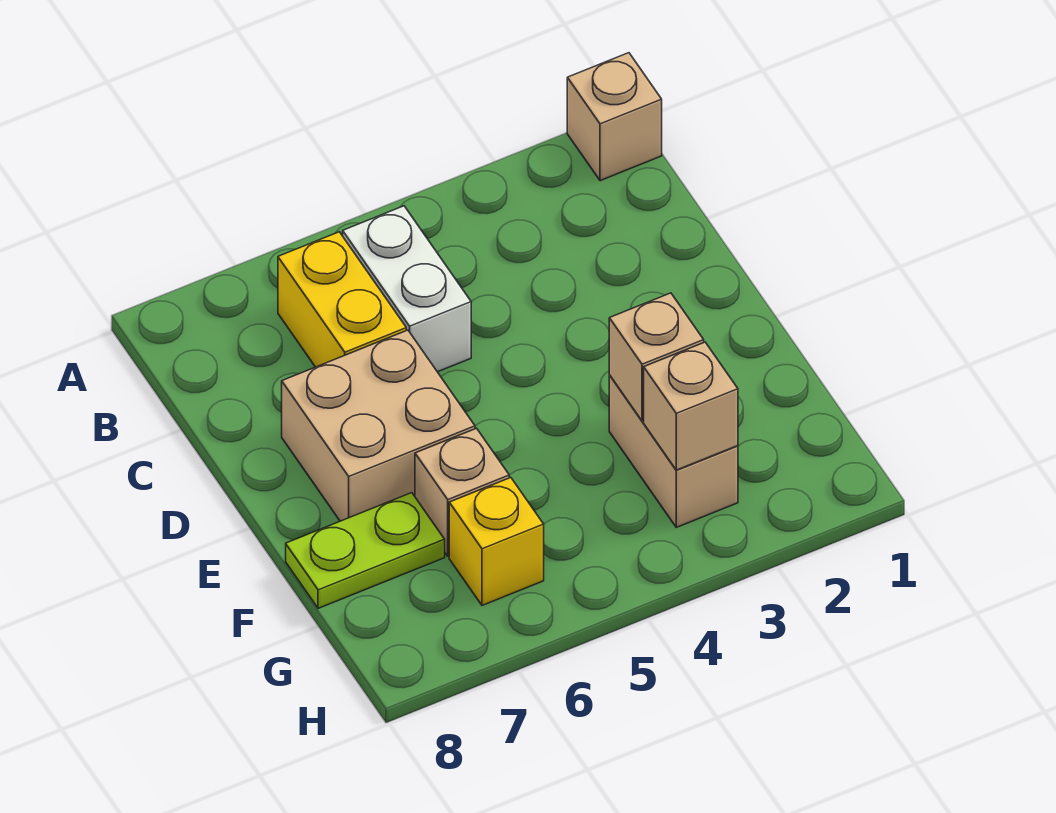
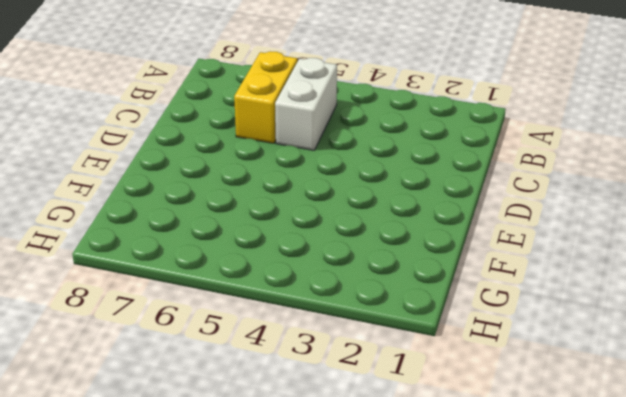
none -> tan brick A1 level 1
none -> tan brick D6:E7 level 1

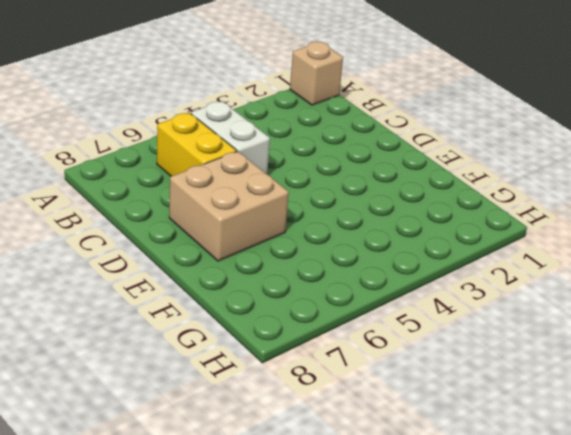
none -> tan brick F3:G3 level 1
none -> tan brick F6 level 1

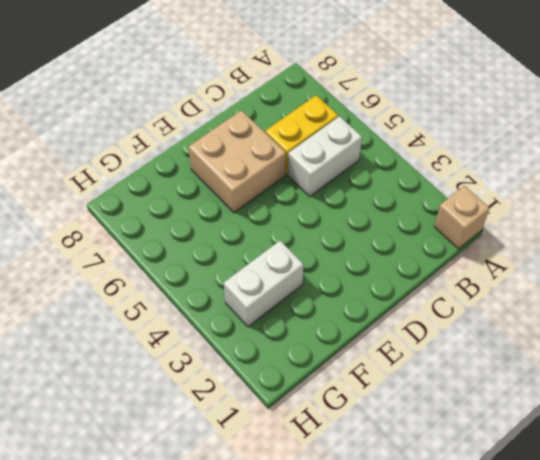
white brick F3:G3 level 1 -> tan brick F3:G3 level 1
none -> tan brick F6 level 1
none -> lime plate F7:F8 level 1

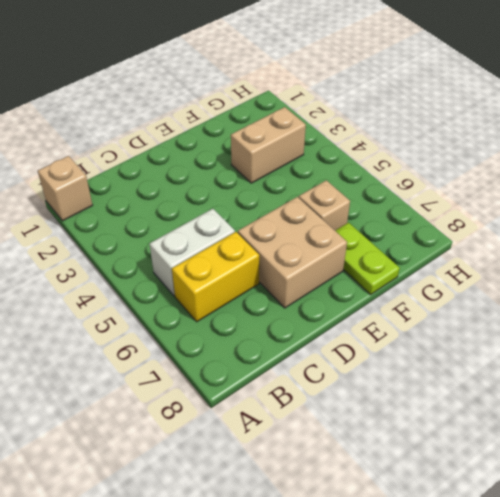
none -> yellow brick G6 level 1
none -> tan brick F3 level 2

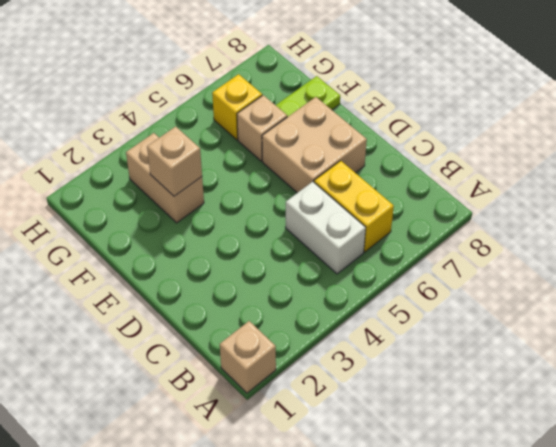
none -> tan brick G3 level 2

